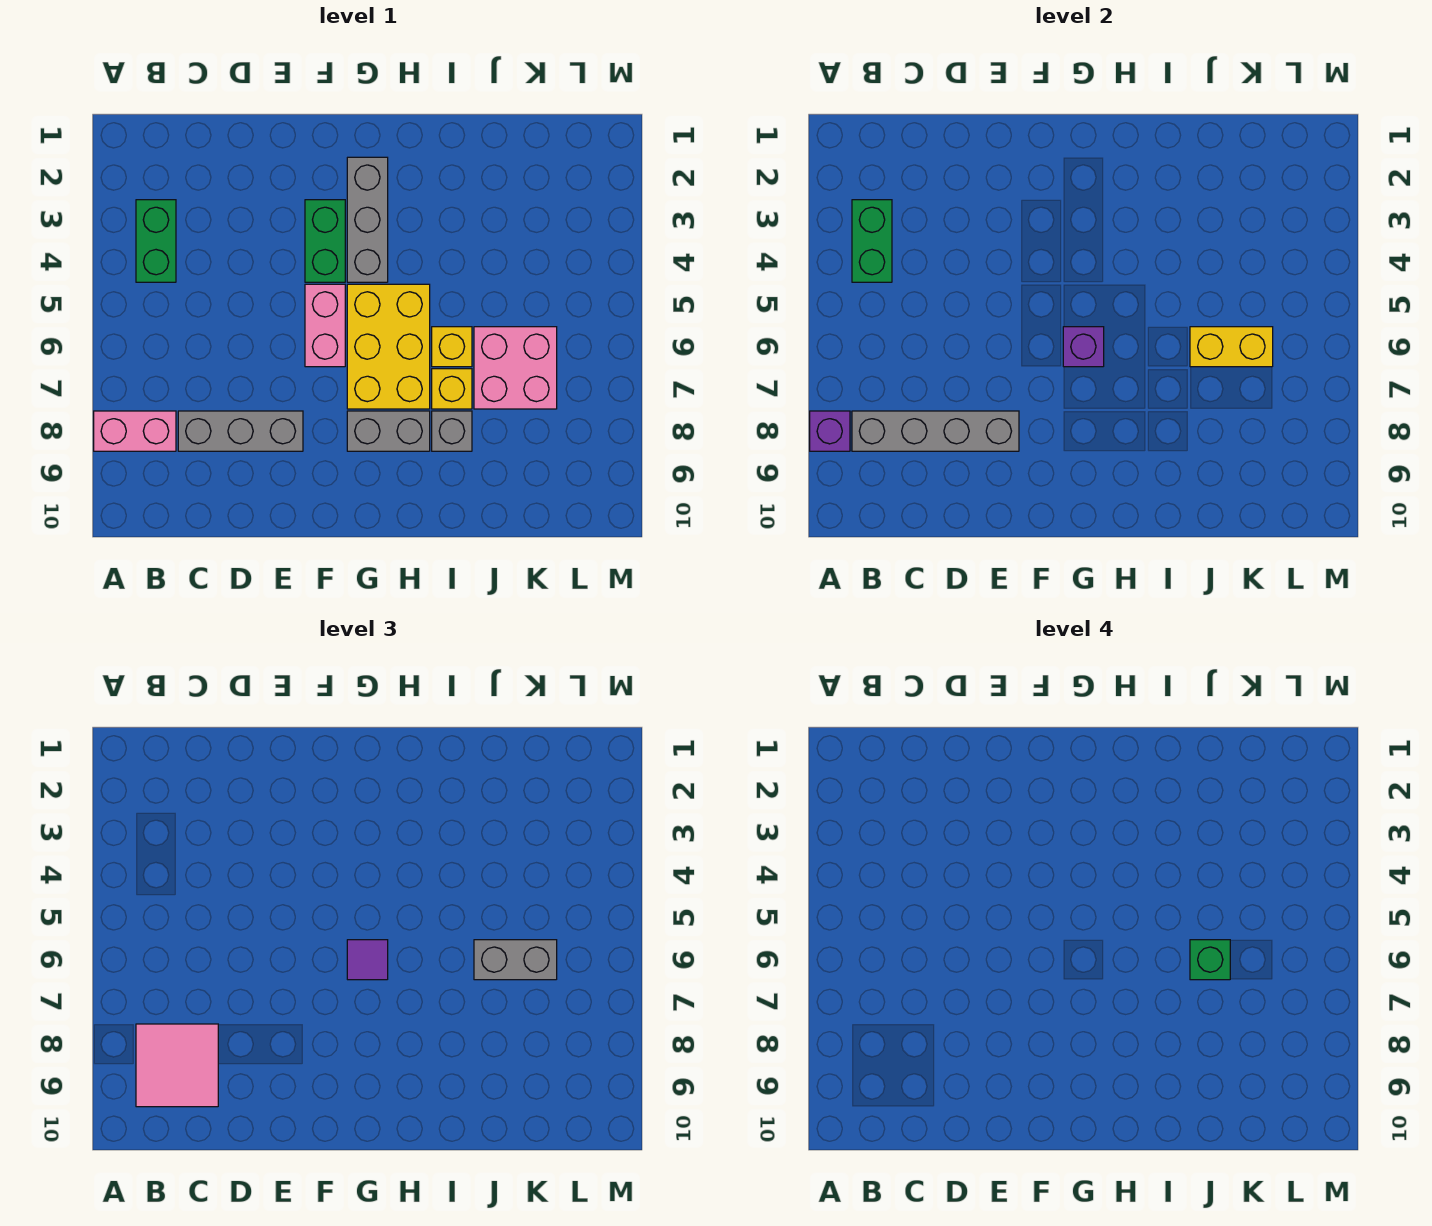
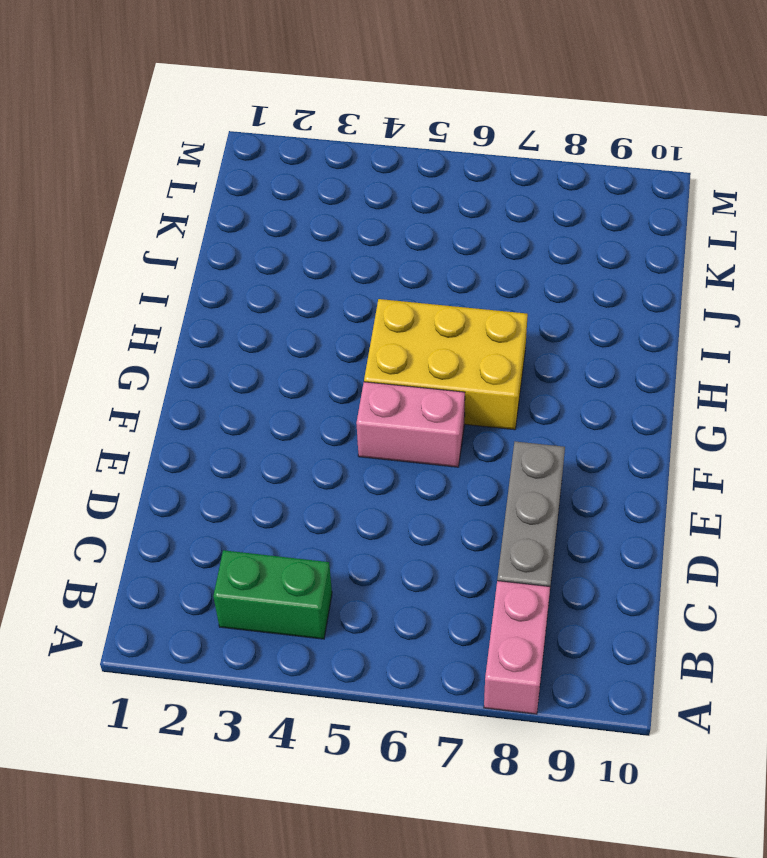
none -> green brick F3:F4 level 1
none -> grey brick G2:G4 level 1
none -> grey brick G8:H8 level 1

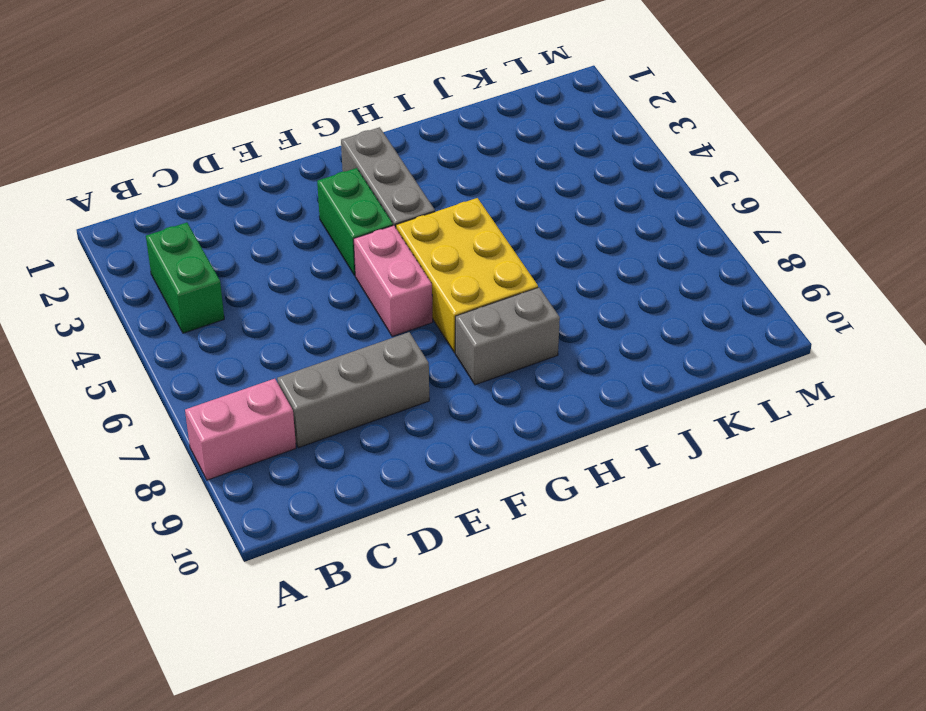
none -> yellow brick I6 level 1
none -> yellow brick I7 level 1
none -> grey brick I8 level 1

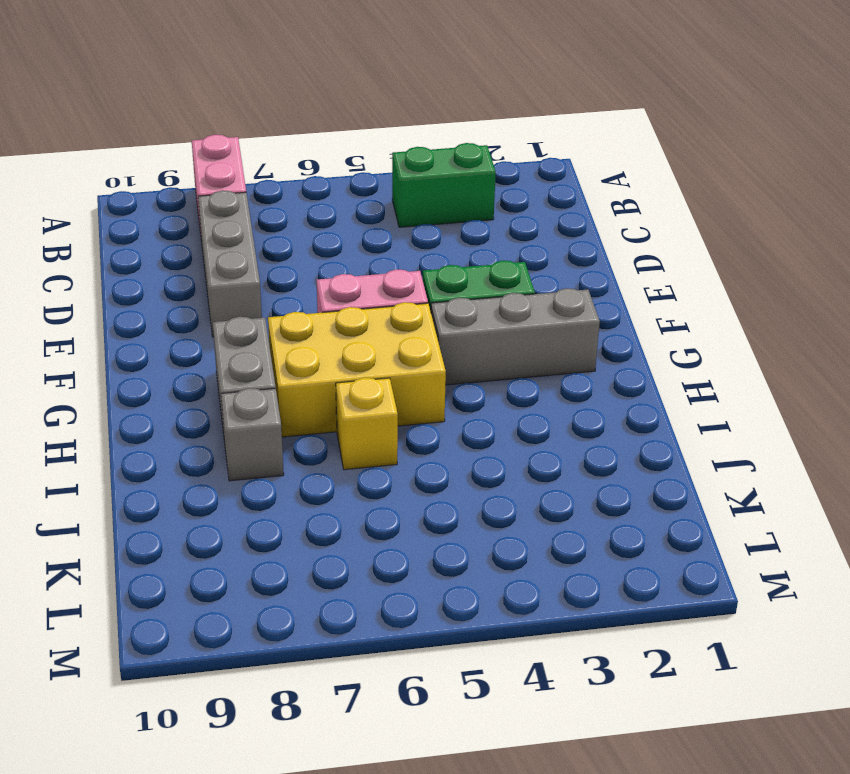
none -> yellow brick I7 level 1
none -> pink brick J6:K7 level 1
none -> purple brick A8 level 2

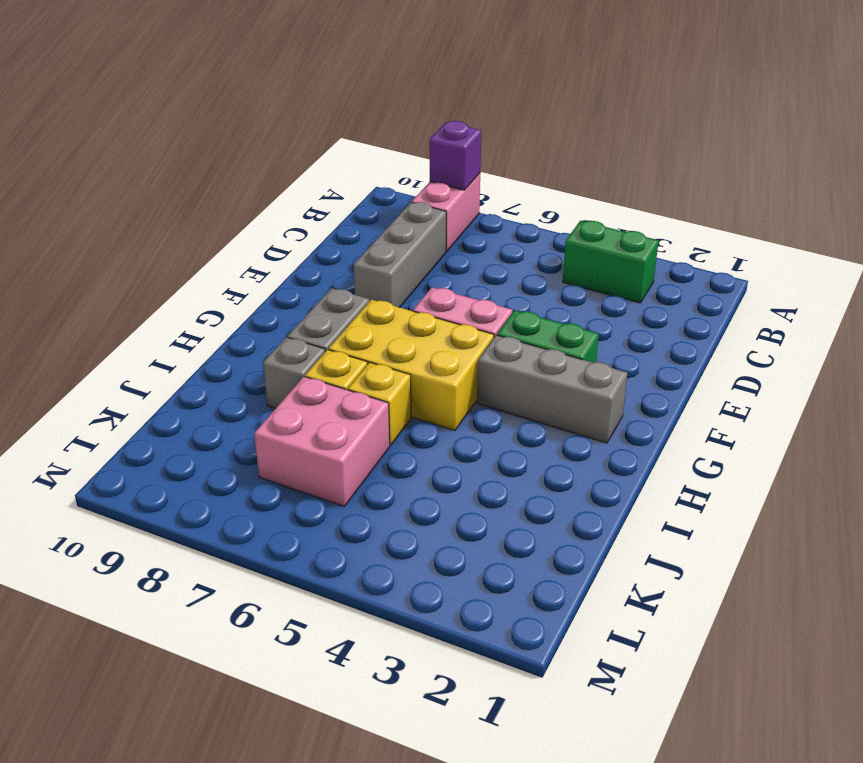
none -> green brick B3:B4 level 2
none -> grey brick B8:E8 level 2
none -> purple brick G6 level 2

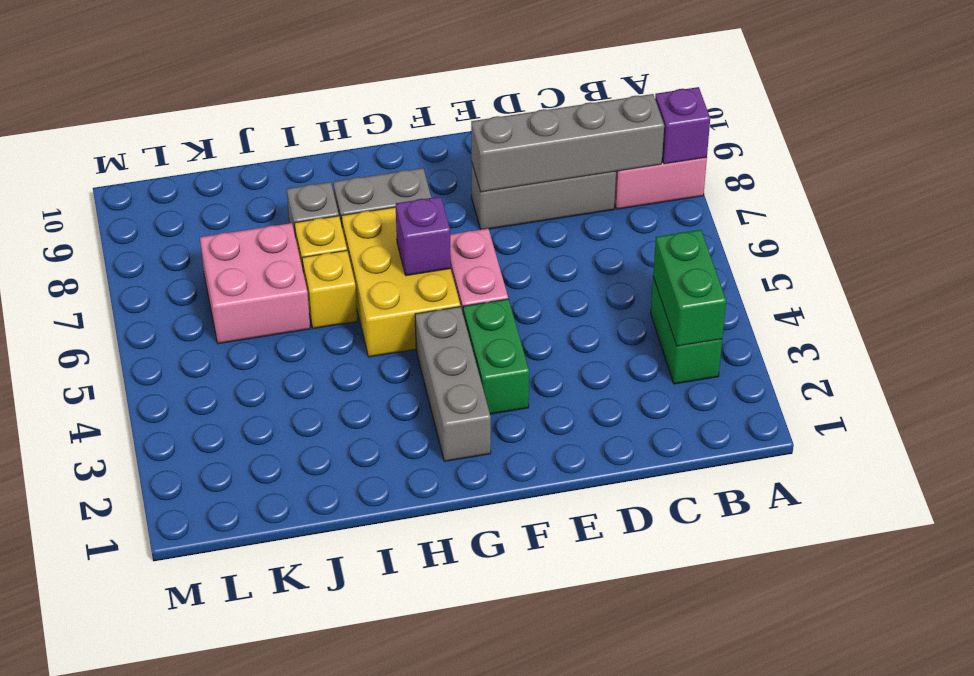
none -> yellow brick J6:K6 level 2
none -> pink tile B8:C9 level 3
none -> purple tile G6 level 3

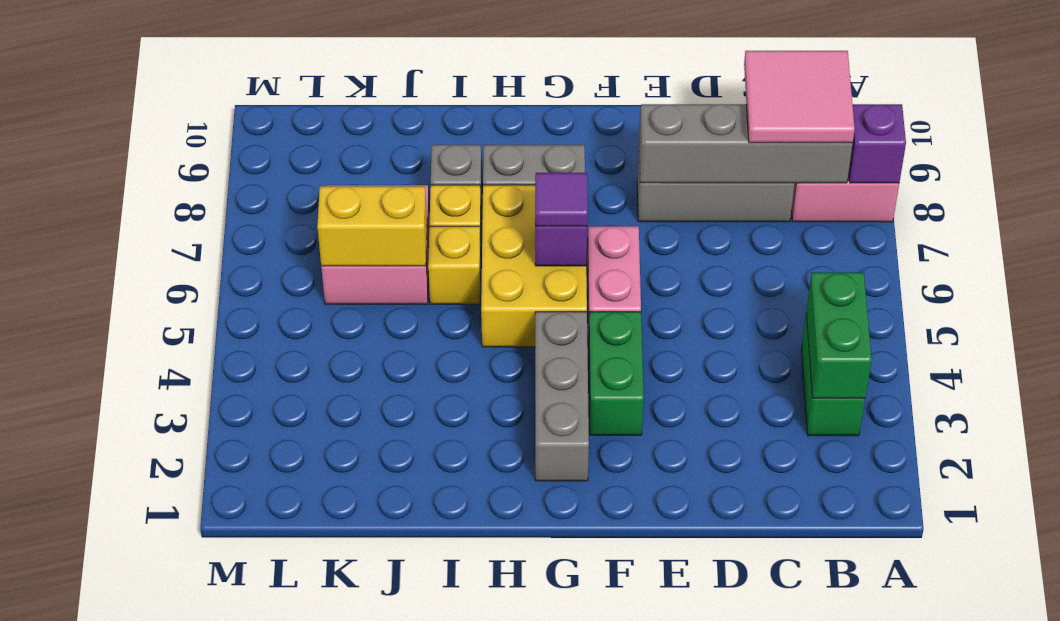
none -> grey brick J6:K6 level 3
none -> green brick J6 level 4

